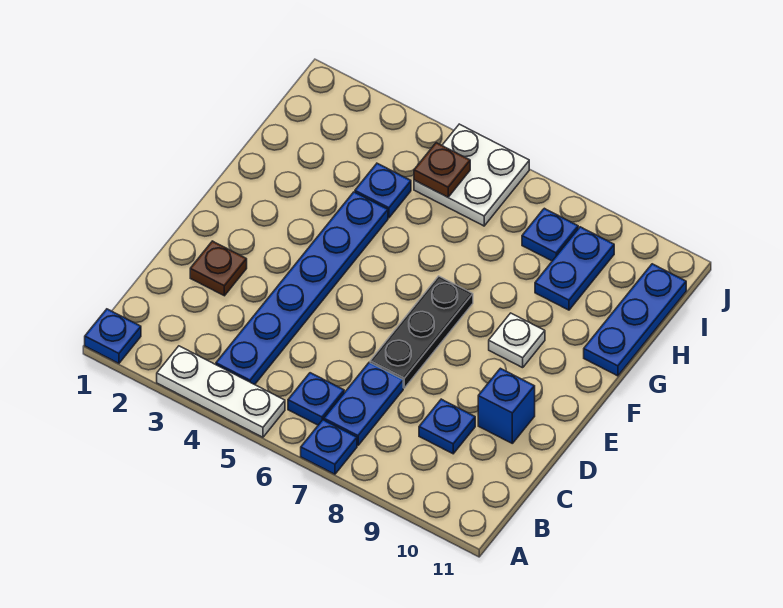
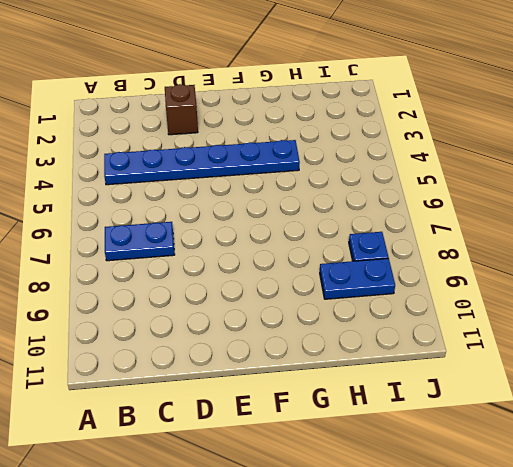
brown brick D2 level 1 -> brown plate D2 level 1
none -> blue plate A1 level 1
none -> white plate A3:A5 level 1
none -> blue plate A7 level 1

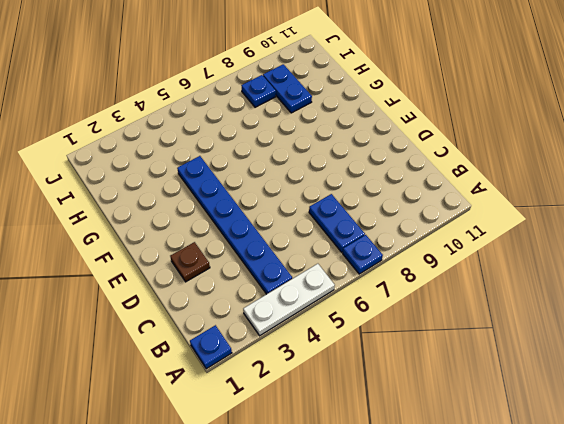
none -> blue plate B6 level 1
none -> blue plate C9 level 1
none -> black plate D7:F7 level 1

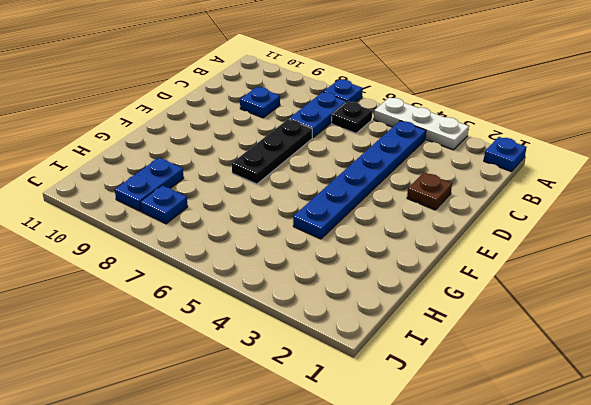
black plate B6 level 1 -> blue plate B6 level 1
none -> blue brick D10 level 1
none -> white plate F9 level 1
none -> blue plate G11:I11 level 1

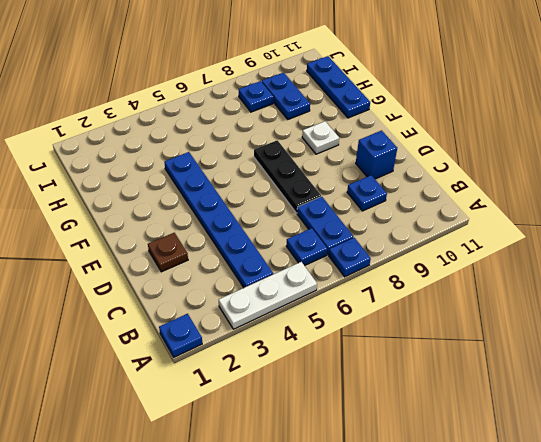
none -> blue plate H4 level 1
none -> white plate I5:J6 level 1
none -> brown plate I5 level 2

